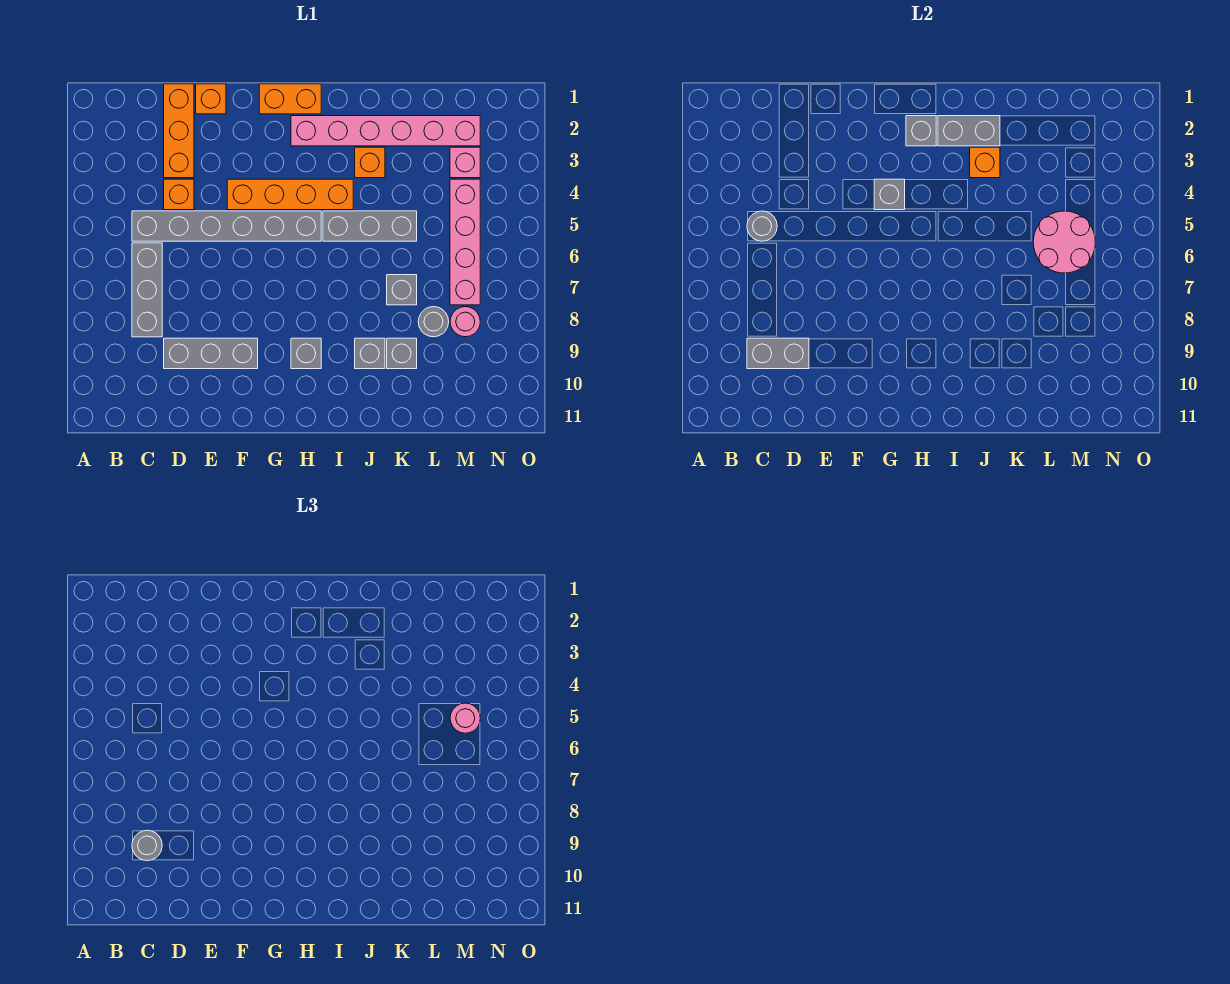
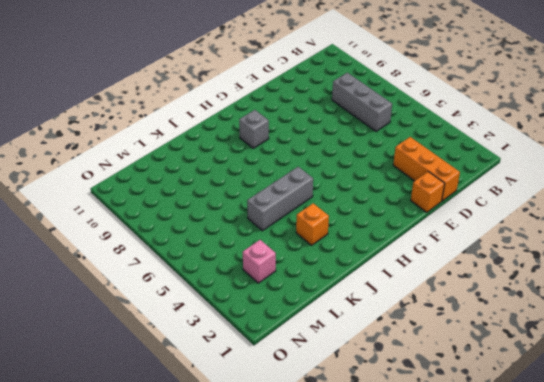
none -> grey brick C5:H5 level 1
none -> orange brick D4 level 1
none -> grey brick D9:F9 level 1

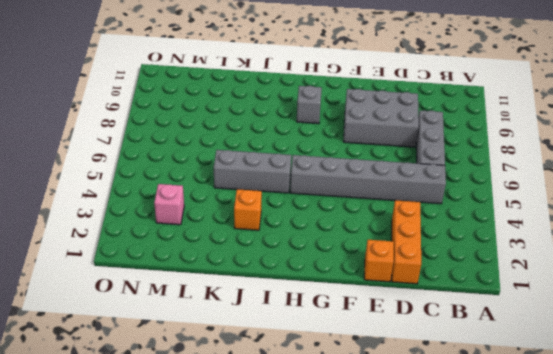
grey brick D8:F9 level 1 -> grey brick D9:F9 level 1
none -> orange brick D4 level 1
none -> orange brick F4:I4 level 1
none -> orange brick G1:H1 level 1

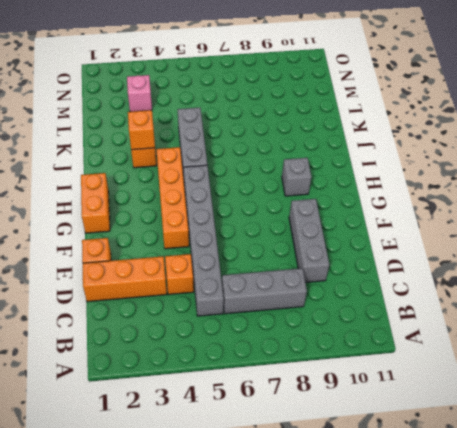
none -> pink brick H2:M2 level 1
none -> grey brick J9 level 1
none -> grey brick K7 level 1

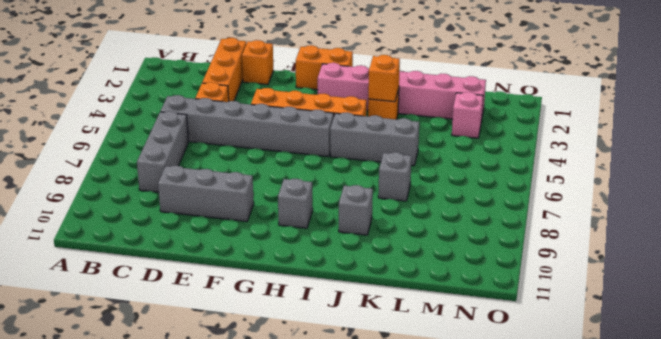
none -> grey brick K9 level 1
none -> grey round brick L8 level 1
none -> pink brick M4:M7 level 1

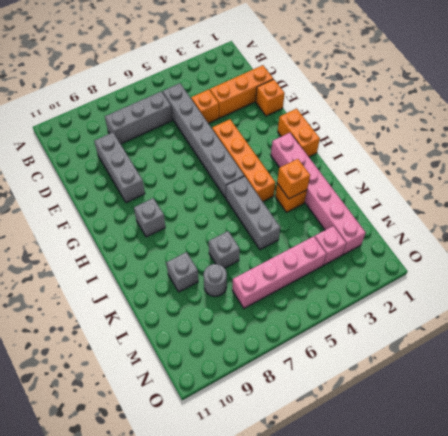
none -> grey brick J9 level 1
none -> pink round brick M8 level 1
none -> grey round brick C5 level 2

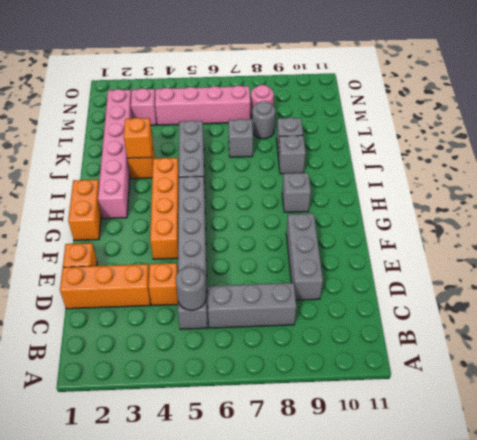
none -> grey brick C9:D9 level 2
none -> grey brick G4 level 2
none -> grey brick H2 level 2

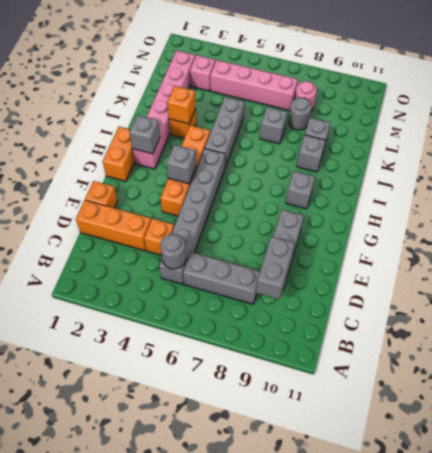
none -> grey brick I2:J2 level 2
none -> pink round brick L5:M6 level 2
none -> grey round brick C9 level 3

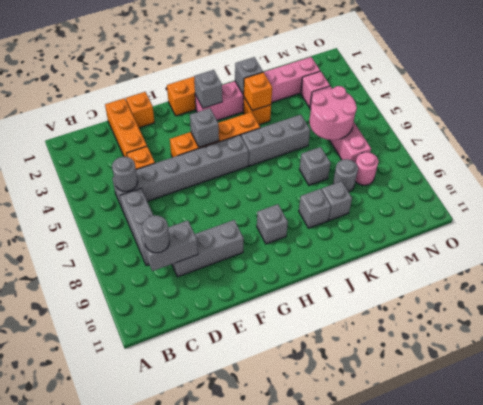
grey brick J2 level 2 -> grey brick I2:J2 level 2
none -> pink round brick M5 level 3

